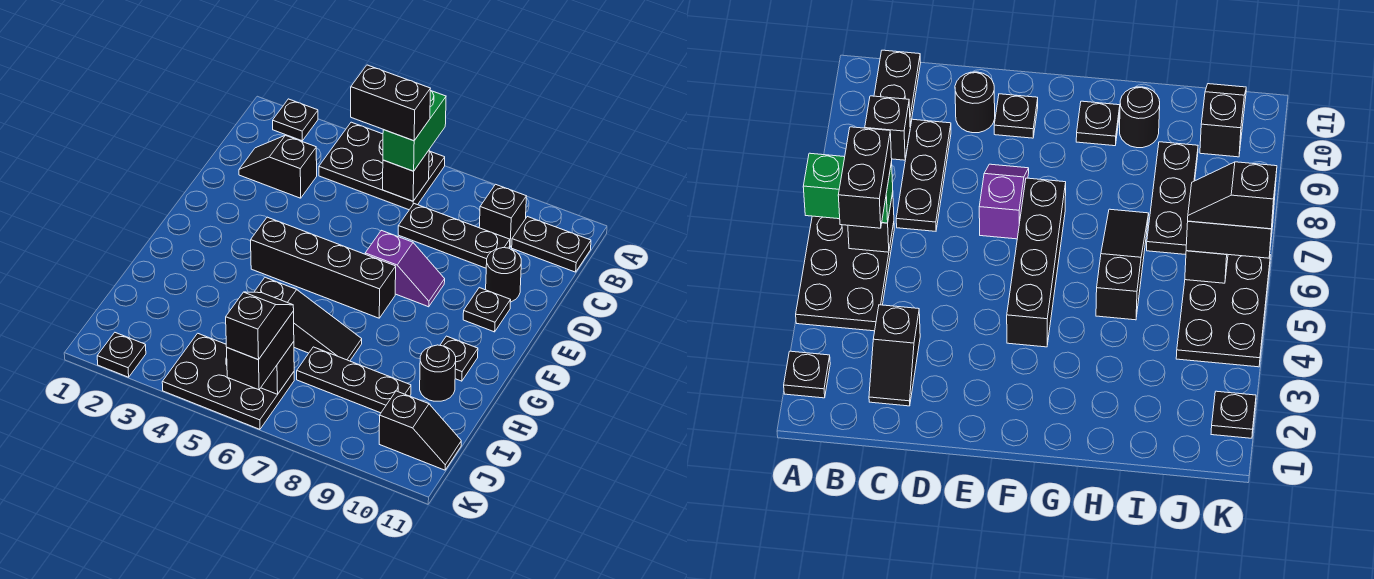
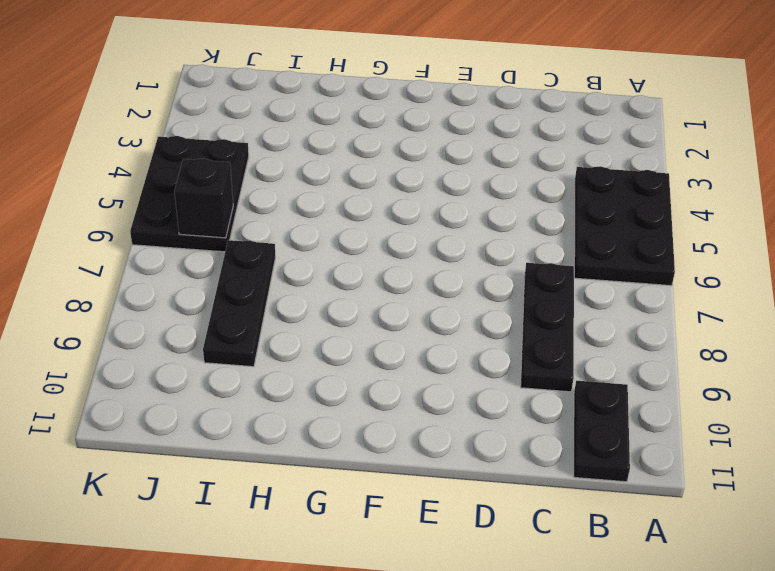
none -> black plate A2 level 1
none -> black brick B9 level 1
none -> black slope C2:C3 level 1 top 3

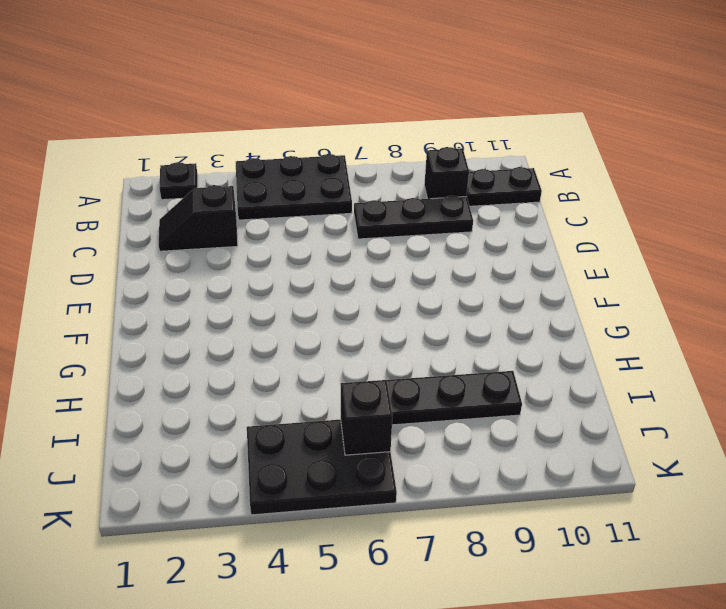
none -> black round brick D10 level 1
none -> purple slope E7:E8 level 1 top 7
none -> black plate E10 level 1

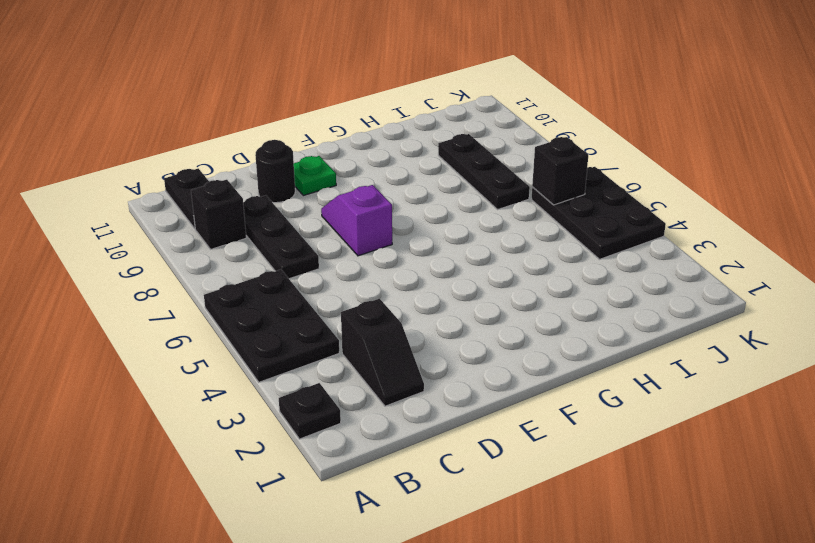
green plate E10 level 1 -> black plate E10 level 1
none -> black brick F4:F7 level 1
none -> black plate G10 level 1
none -> black slope H5:H7 level 1 top 5

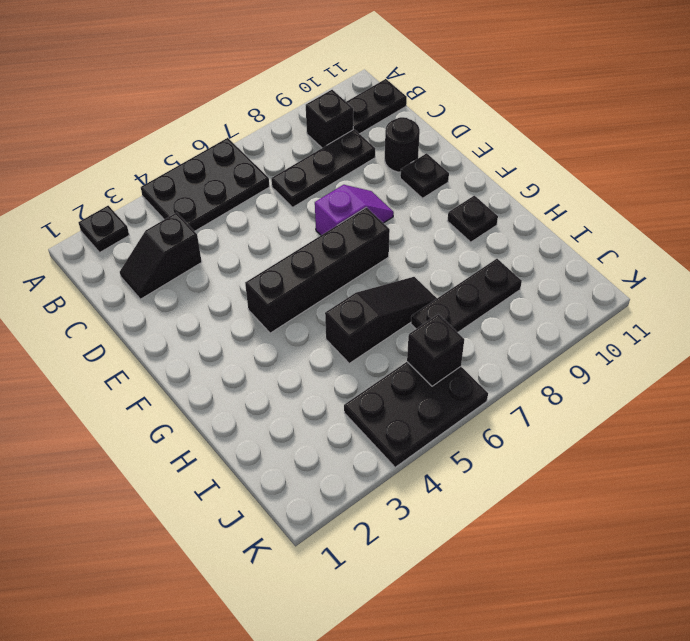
none -> black round brick H10 level 1
none -> black slope J10:J11 level 1 top 10
none -> black plate K2 level 1

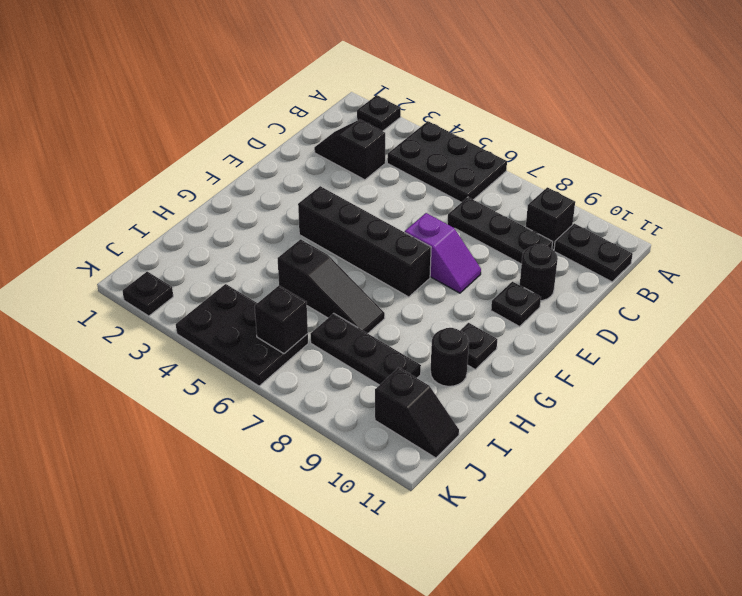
none -> black brick B6 level 2
none -> green brick A6:B6 level 3
none -> black brick J6:K6 level 3

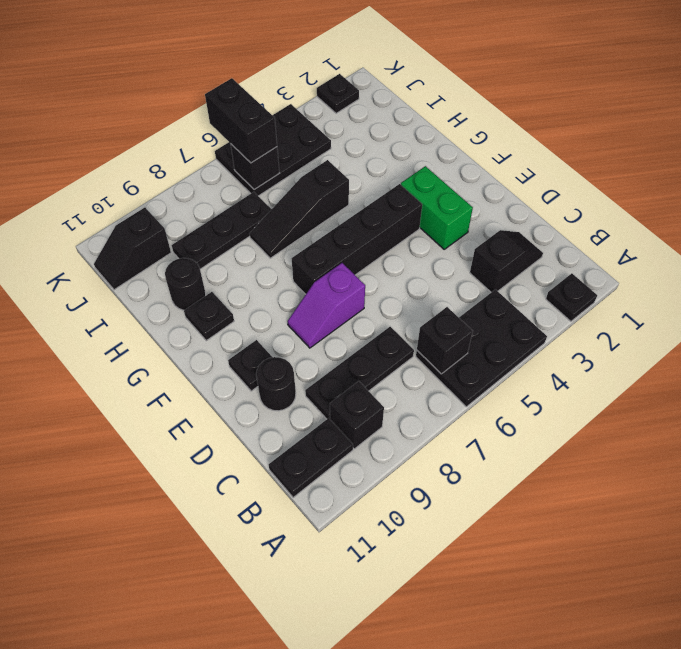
green brick E3:F3 level 1 -> green brick A6:B6 level 3
none -> black brick B5:B6 level 4
none -> black slope J6:K6 level 4 top K

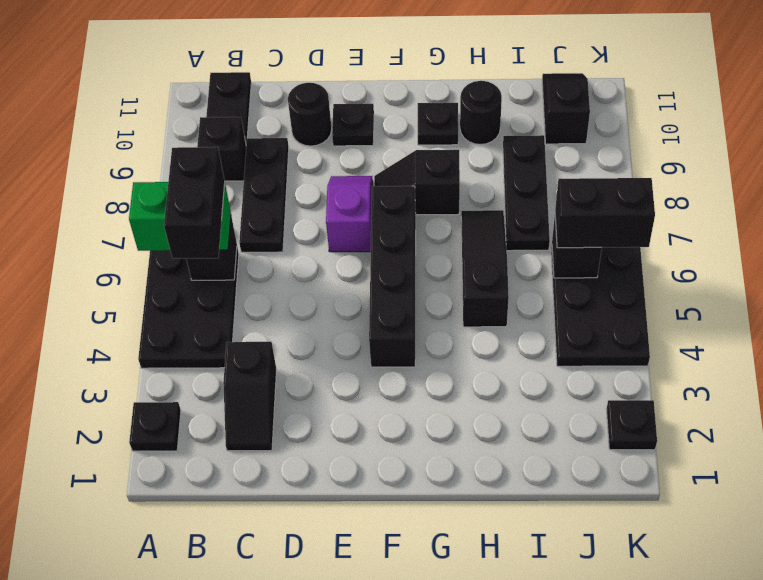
black slope F8:G8 level 1 top G -> black slope J6:K6 level 4 top K

